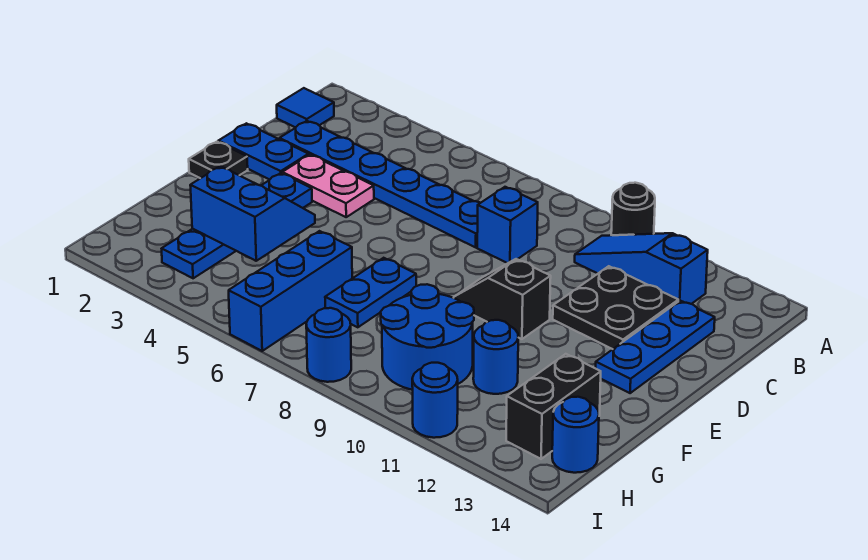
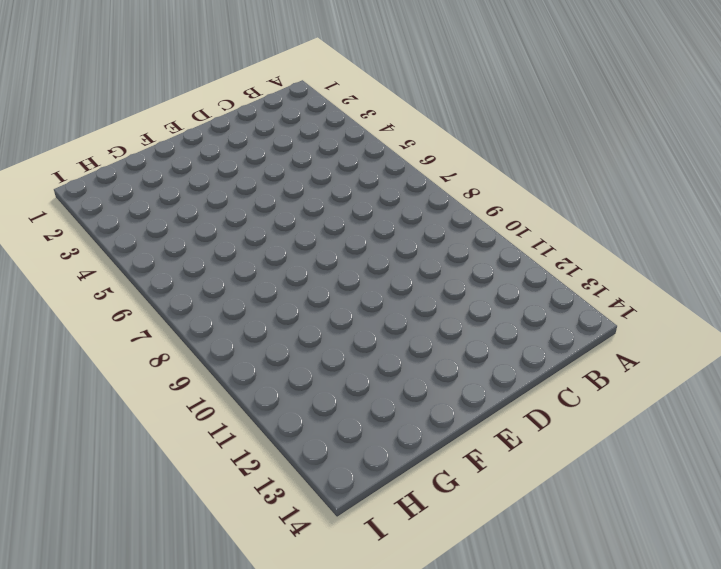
none -> black round brick A10 level 1
none -> blue tile B1 level 1
none -> blue slope B10:B12 level 1 top 12

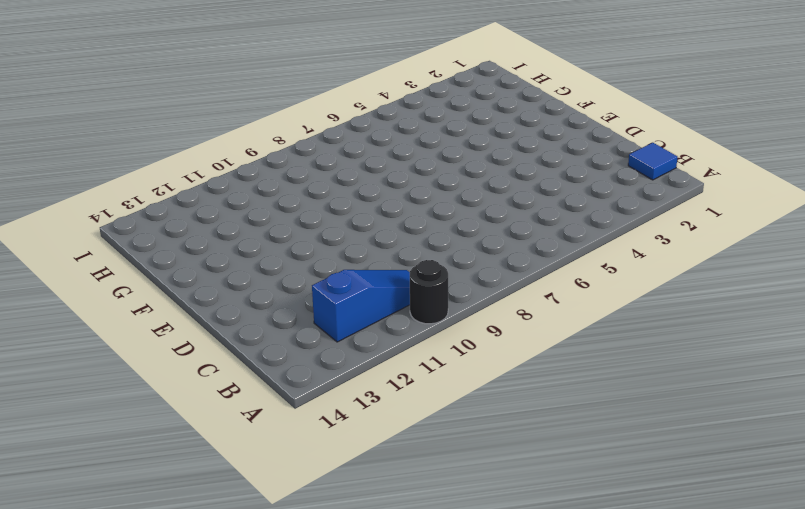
none -> blue plate C2:C7 level 1
none -> blue brick C8 level 1
none -> black plate C11:D12 level 1

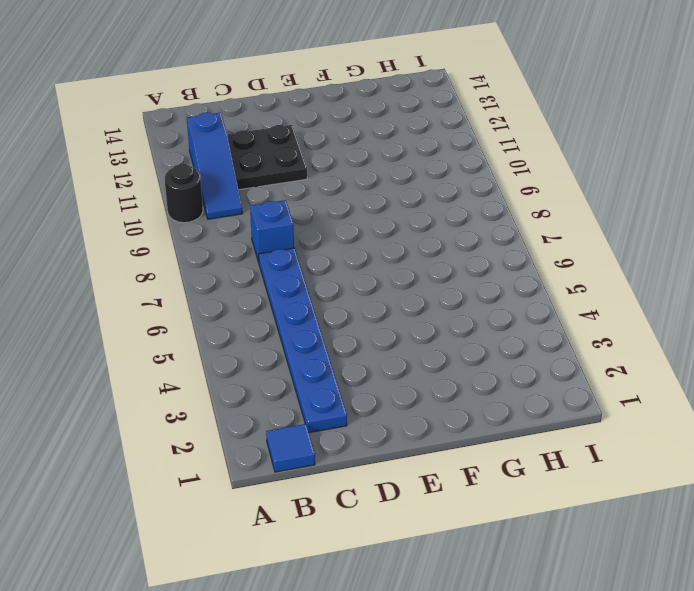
none -> blue plate C13:E13 level 1
none -> blue plate D1:D2 level 1
none -> pink plate D3:D4 level 1

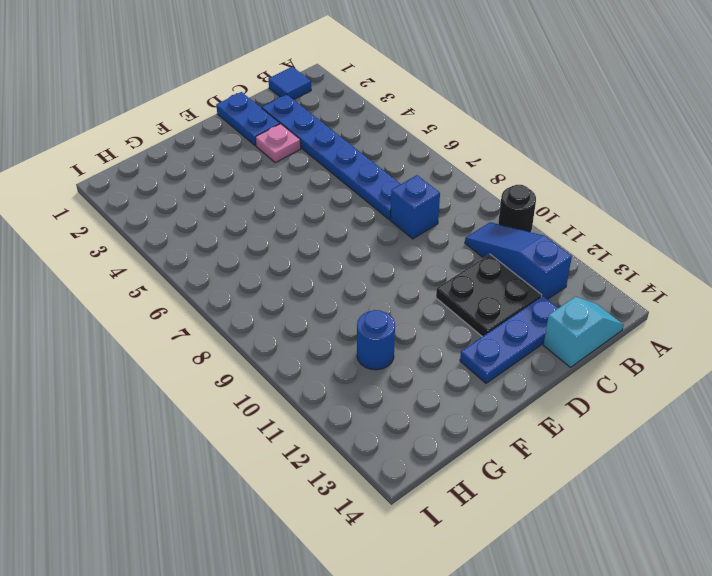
cyan slope B14:C14 level 1 top C -> none
pink plate D3 level 1 -> pink plate D3:D4 level 1
none -> black plate E1 level 1
none -> blue plate E3:H3 level 1
none -> black slope E9:E10 level 1 top 10

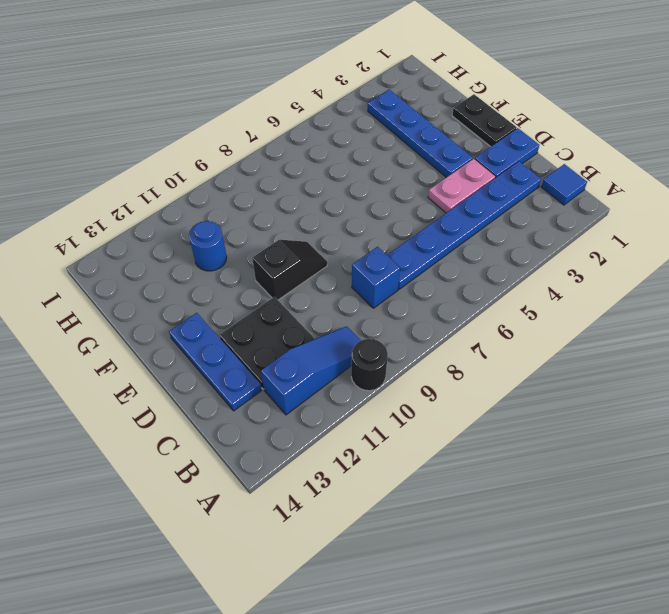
black plate E1:F1 level 1 -> black plate E1 level 1
none -> blue plate F7:G7 level 1
none -> blue brick G6:I6 level 1
none -> blue round brick G9:H10 level 1

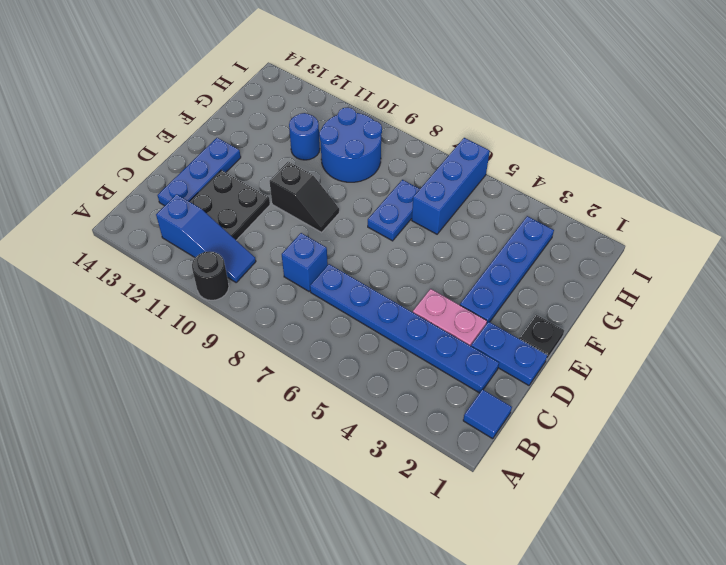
none -> black brick G13:H13 level 1
none -> blue round brick H14 level 1
none -> blue round brick I8 level 1

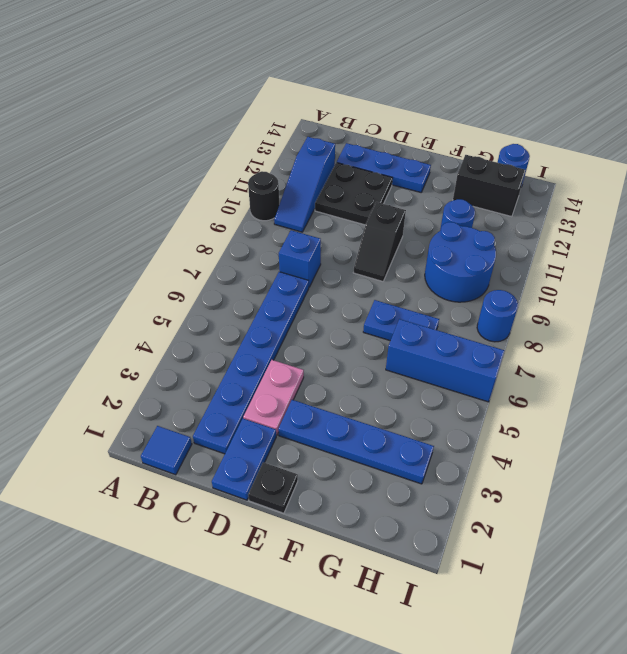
none -> blue round brick I11 level 1
none -> blue slope F3:G4 level 2 top G

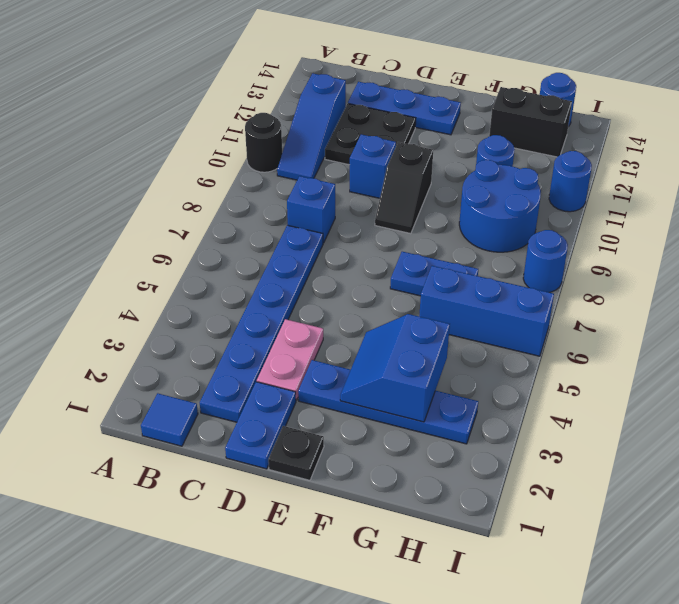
blue brick D10 level 1 -> none

